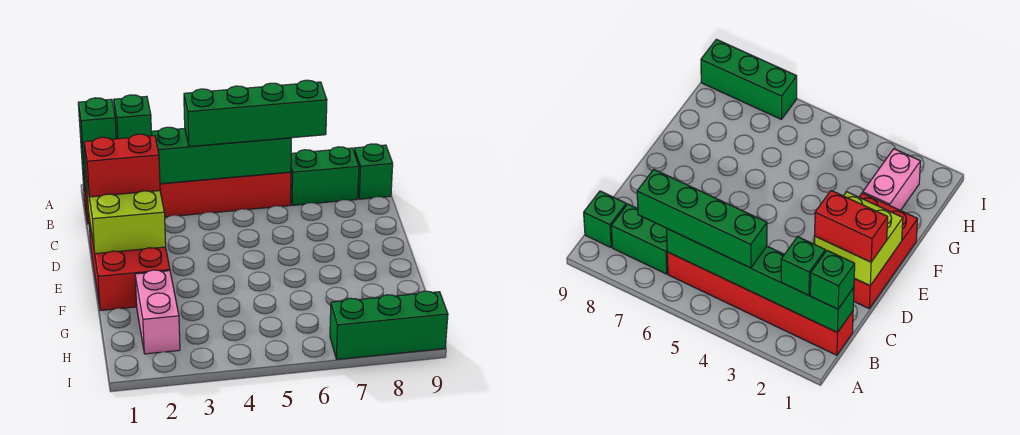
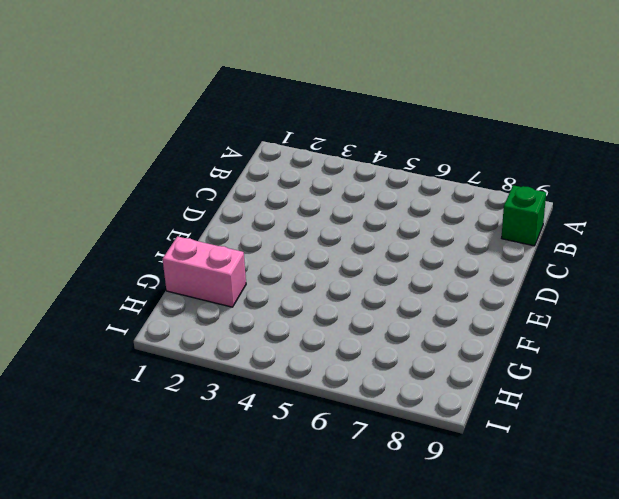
pink brick G1:G2 level 1 -> pink brick G2:H2 level 1
none -> red brick B1:B6 level 1
none -> green brick B7:B8 level 1
none -> red brick D1:F2 level 1

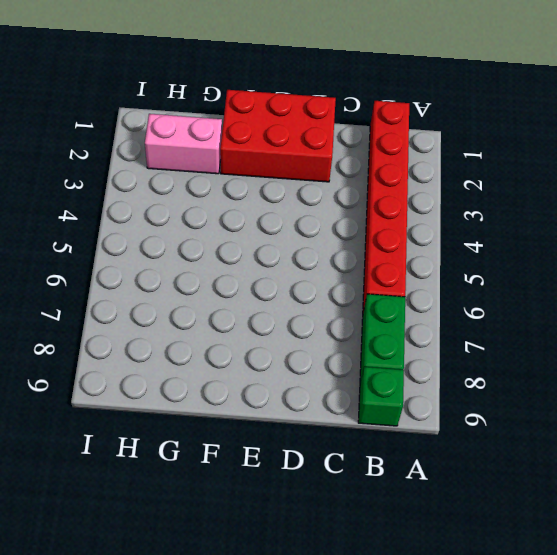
none -> green brick I7:I9 level 1
none -> green brick B1:B6 level 2
none -> lime brick D1:E2 level 2

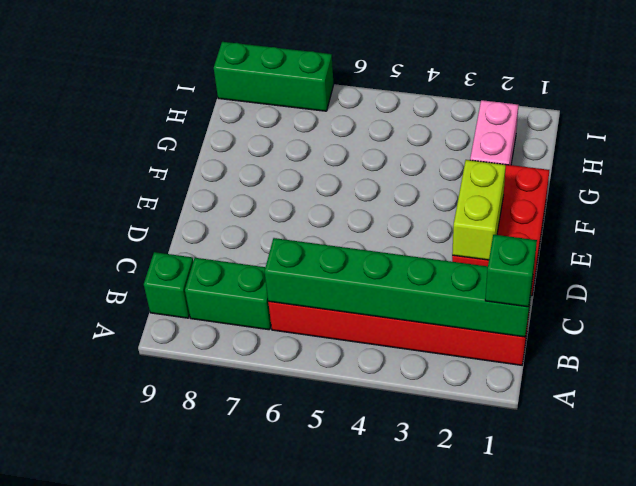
lime brick D2:E2 level 2 -> lime brick D1:E2 level 2
none -> green brick B2 level 3
none -> green brick B4:B7 level 3
none -> red brick D1:D2 level 3

